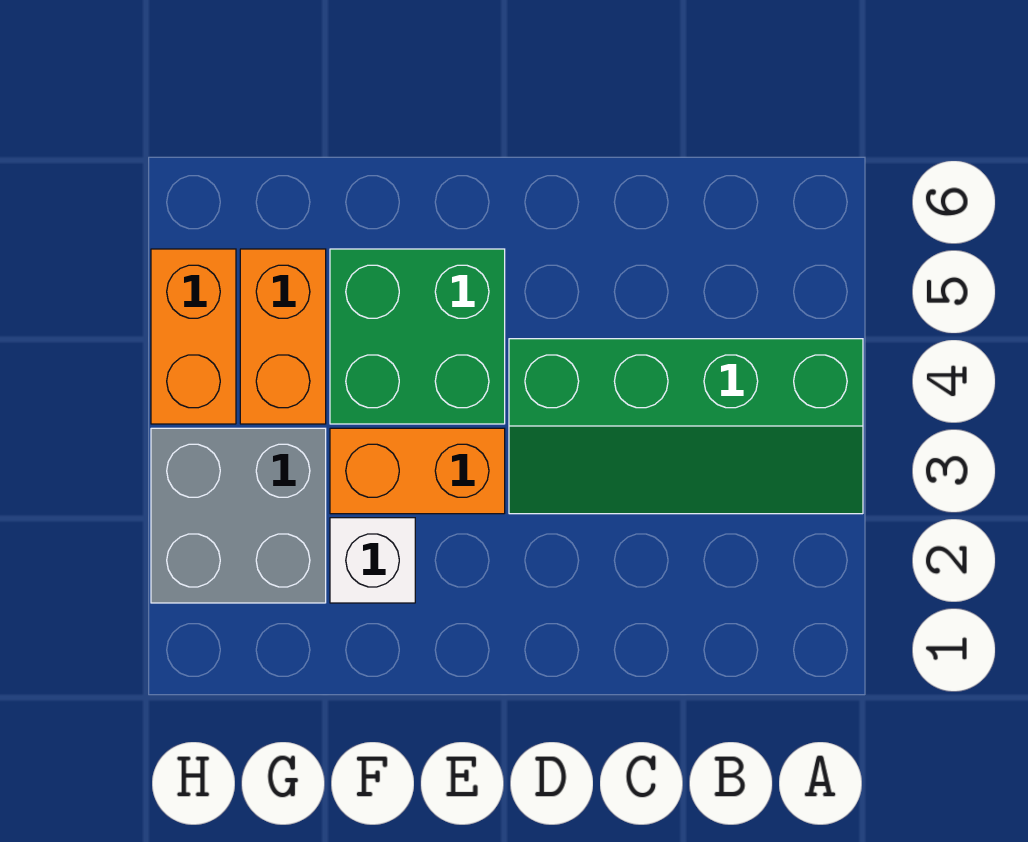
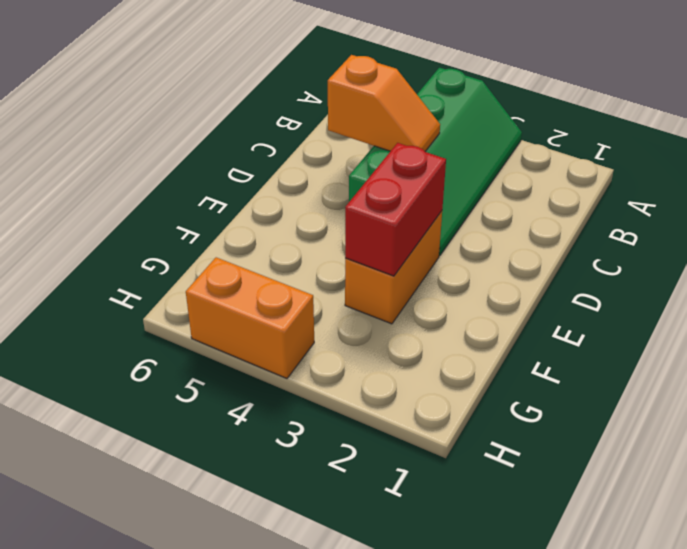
orange slope C4:C5 level 2 top 5 -> none
red brick E3:F3 level 2 -> none
none -> green brick E4:F5 level 1
none -> white brick F2 level 1

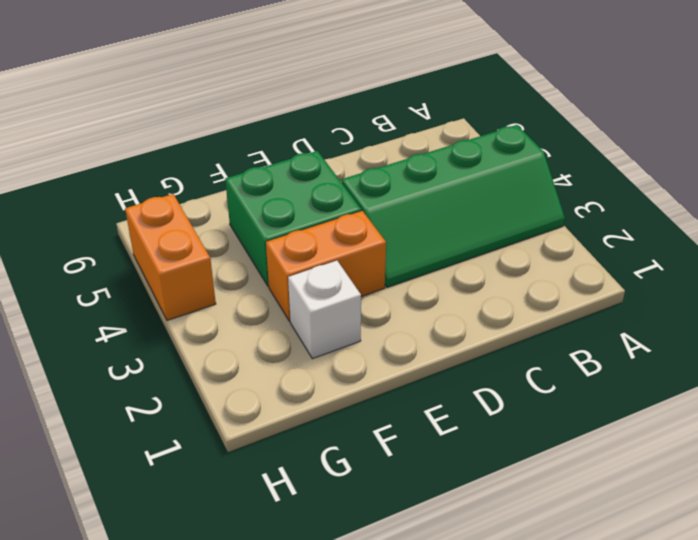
none -> grey brick G2:H3 level 1
none -> orange brick G4:G5 level 1

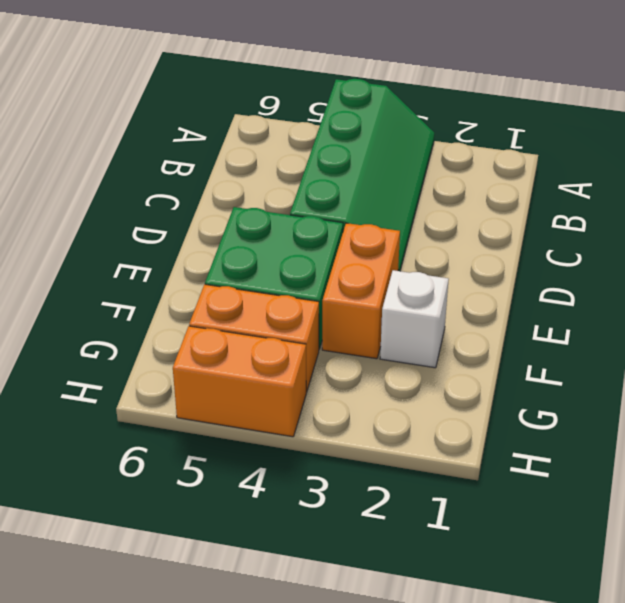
none -> grey brick G2:H3 level 1

